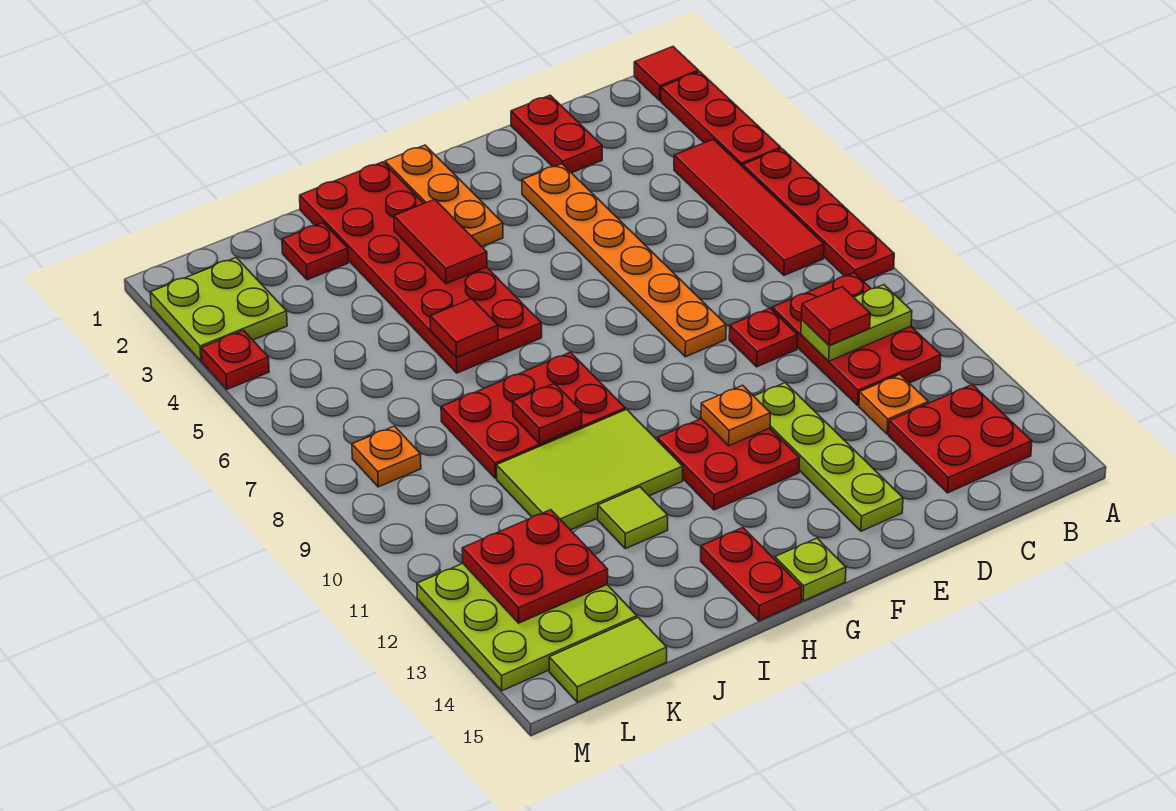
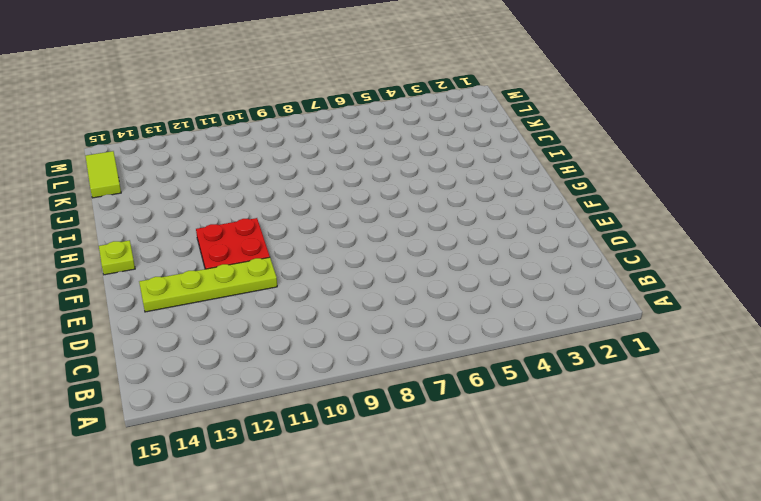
none -> red tile A1 level 1
none -> red plate A2:A4 level 1
none -> red plate A5:A8 level 1
none -> red tile B4:B7 level 1

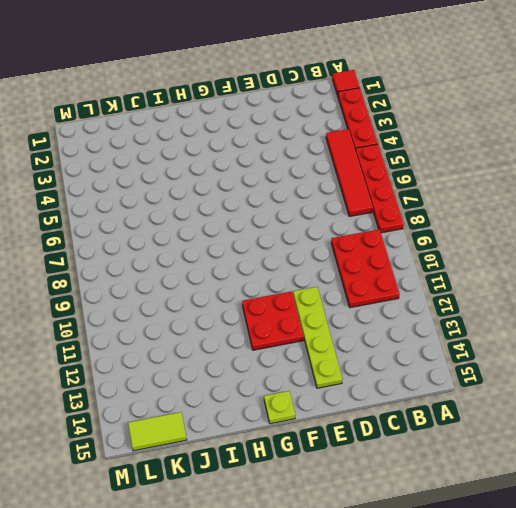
none -> red plate B13:C14 level 1
none -> orange plate C12 level 1
none -> red plate D1:D2 level 1
none -> red plate D9 level 1

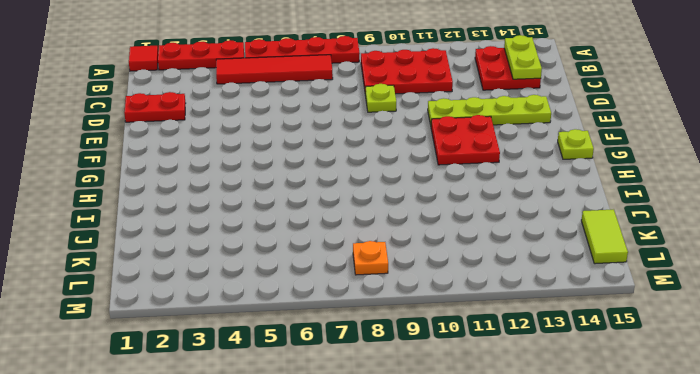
lime plate B14:C14 level 2 -> lime plate B10:C10 level 2
lime plate D9 level 1 -> red plate D9 level 1
none -> orange plate C12 level 1
none -> orange plate E3:E8 level 1
none -> orange plate G1:G3 level 1
none -> red plate H1:I6 level 1

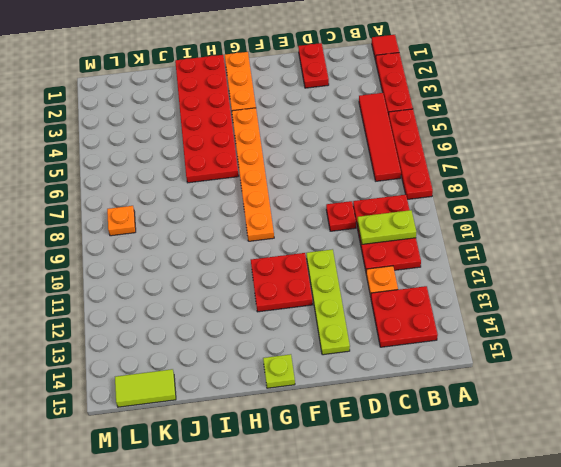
orange plate G4:G9 level 1 -> orange plate E3:E8 level 1
none -> red plate H8:J9 level 1
none -> lime tile H10:J11 level 1
none -> red plate H14:H15 level 1
none -> lime tile I12 level 1

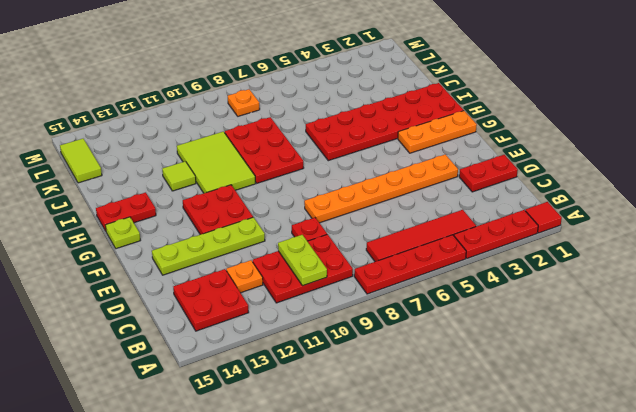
none -> red plate J2 level 1
none -> lime plate K12:M14 level 1
none -> lime plate L2:M3 level 1
none -> red plate M4 level 1

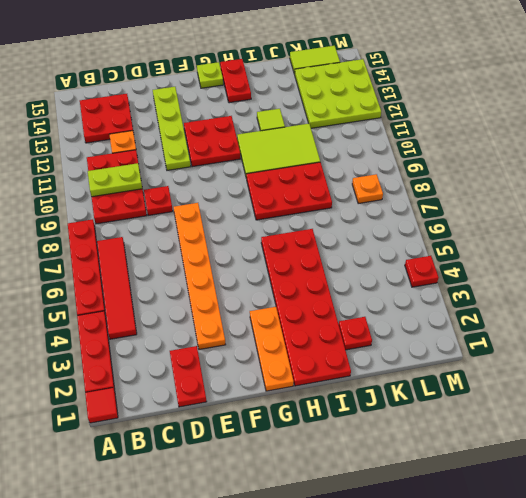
none -> lime plate L2:M3 level 1
none -> orange plate F11 level 2
none -> red tile H3:H4 level 2
none -> red tile I6 level 2

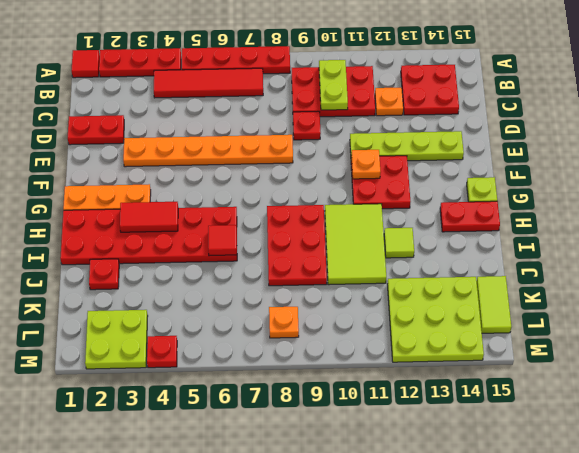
none -> red plate I9 level 2
none -> red plate K12:L13 level 2
none -> red tile C10 level 3

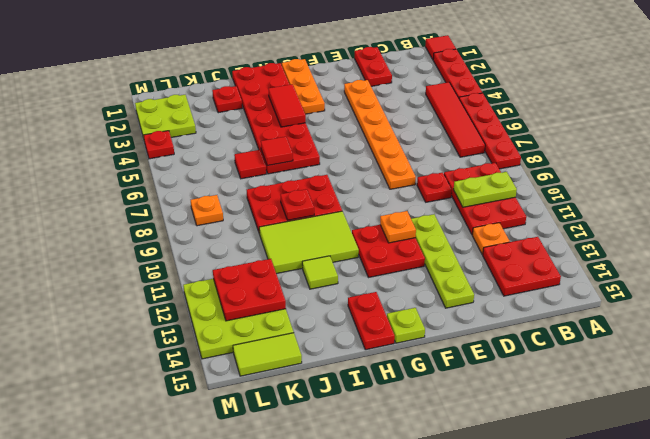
red tile J6 level 1 -> red tile C10 level 3

